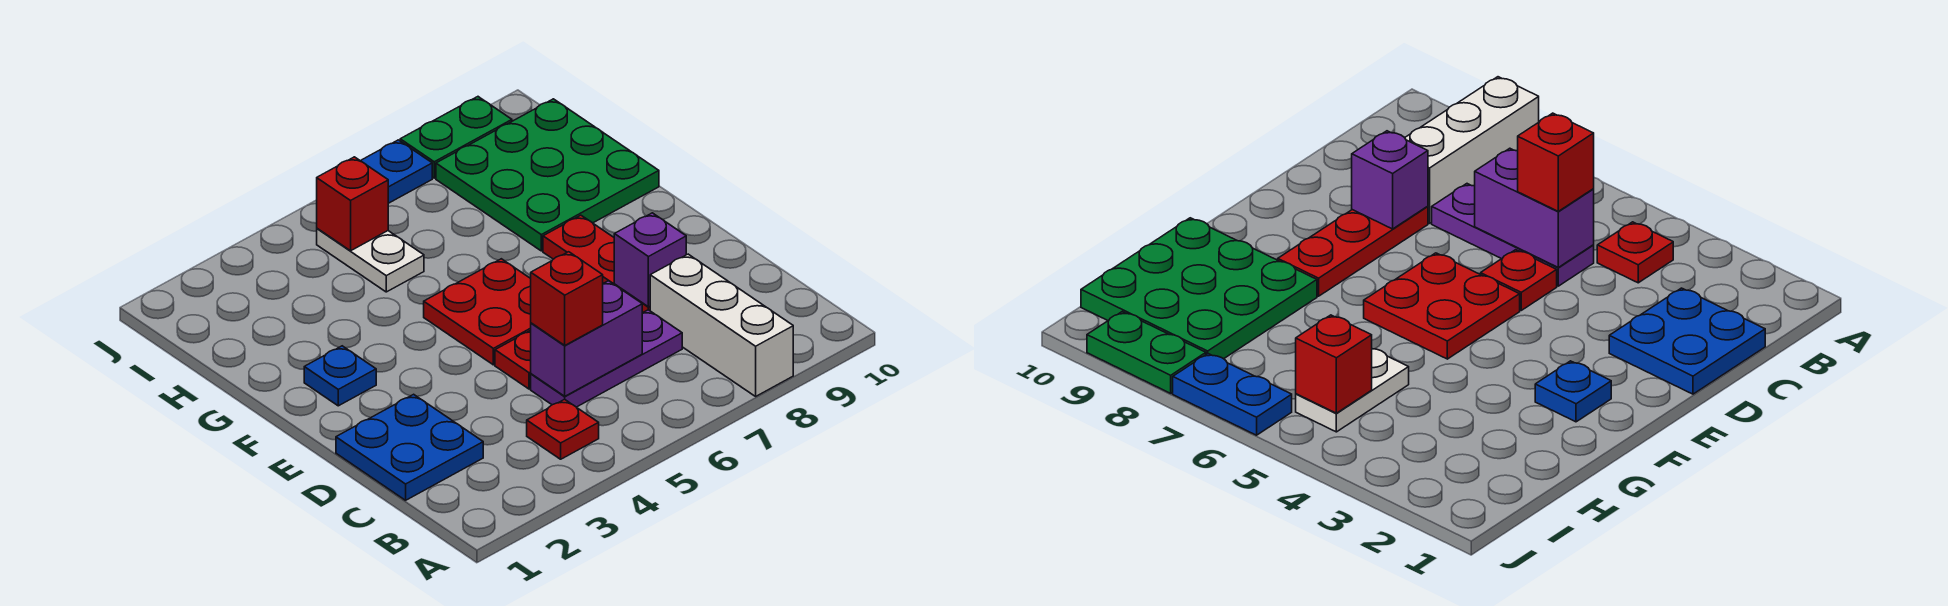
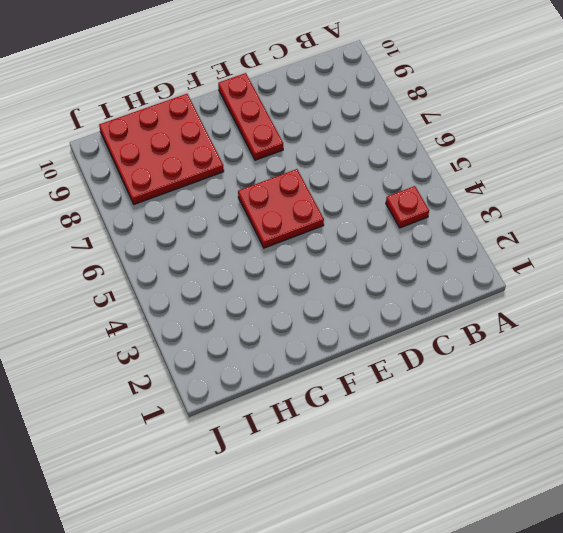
red plate E8:E10 level 1 -> red plate D8:F8 level 1
red plate G8:I10 level 1 -> green plate G8:I10 level 1
none -> white brick A8:C8 level 1
none -> blue plate C1:D2 level 1
none -> purple plate C5:C7 level 1

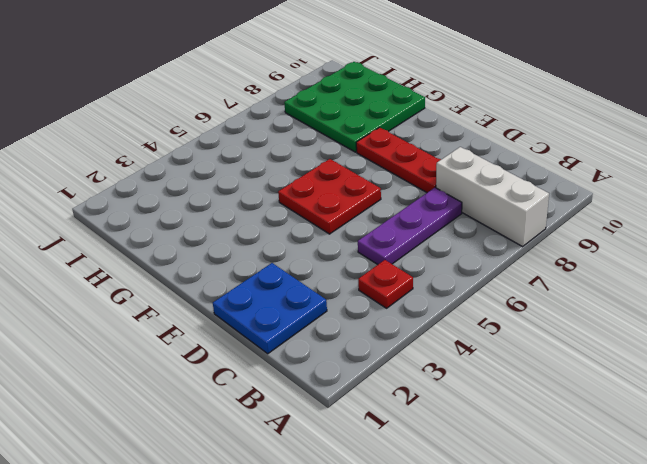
none -> red plate D5 level 1
none -> blue plate F2 level 1
none -> white plate H5:I5 level 1

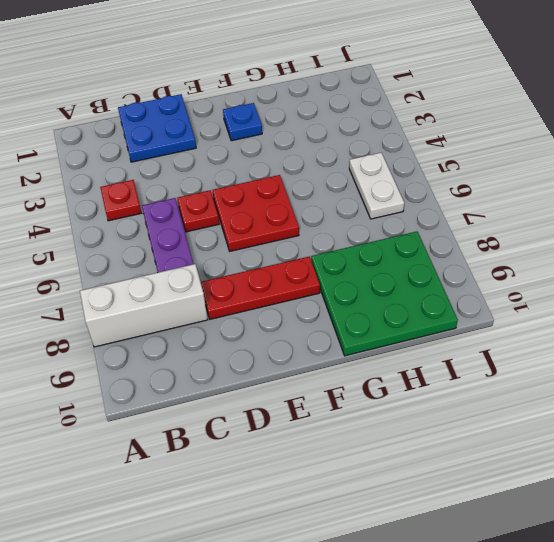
white plate I5:I6 level 1 -> white plate H5:I5 level 1
none -> blue plate J6:J7 level 1
none -> green plate J8:J9 level 1
none -> purple brick C5:C6 level 2

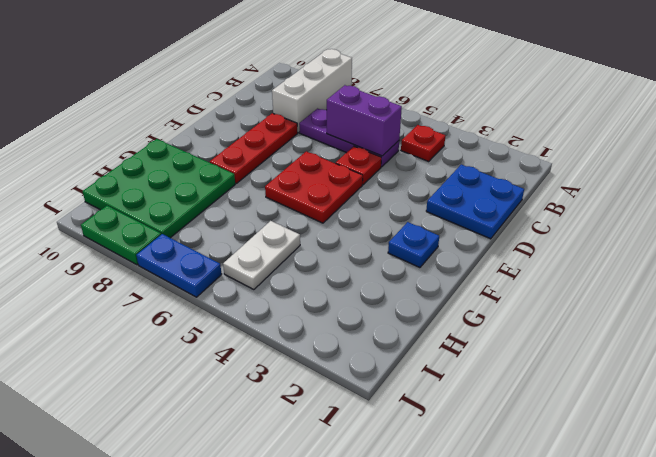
none -> purple brick D8 level 2
none -> red brick I5 level 2
none -> red brick C5 level 3

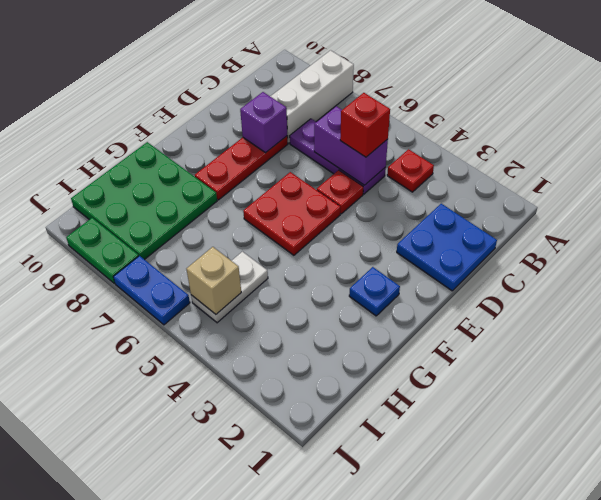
tan brick I5 level 2 -> red brick I5 level 2

